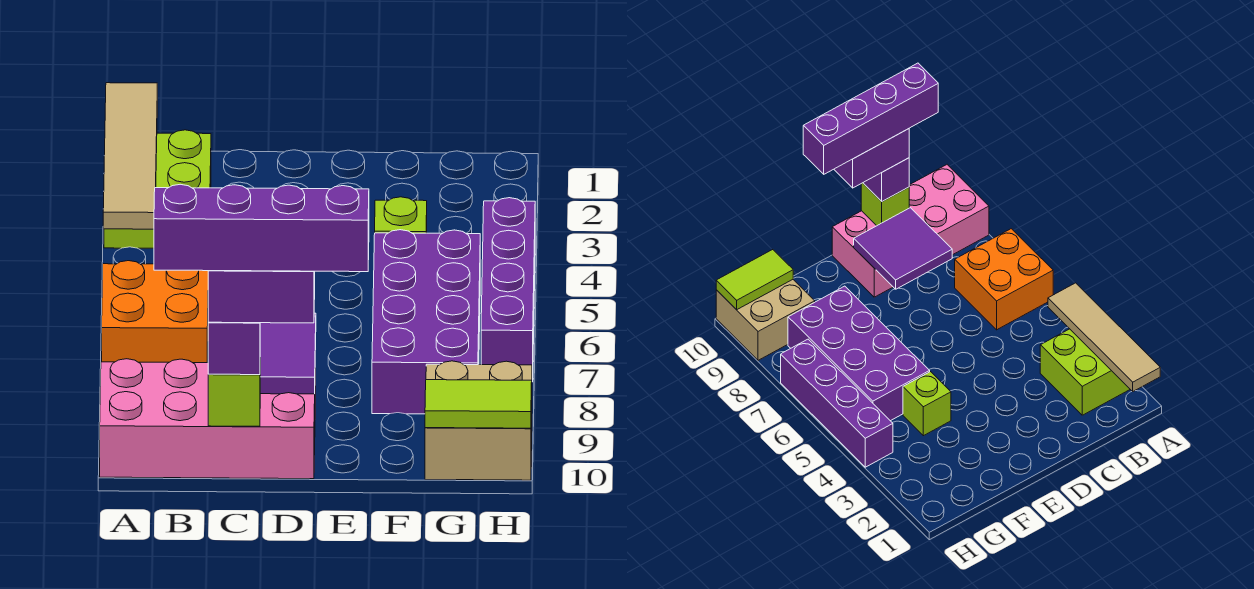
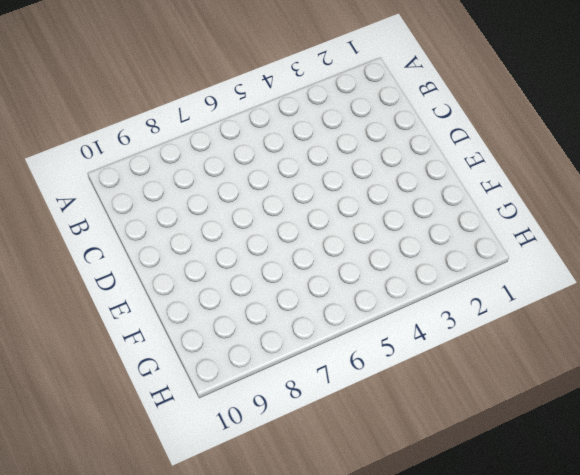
none -> lime brick A2:B3 level 1
none -> orange brick A6:B7 level 1
none -> pink brick A9:D10 level 1

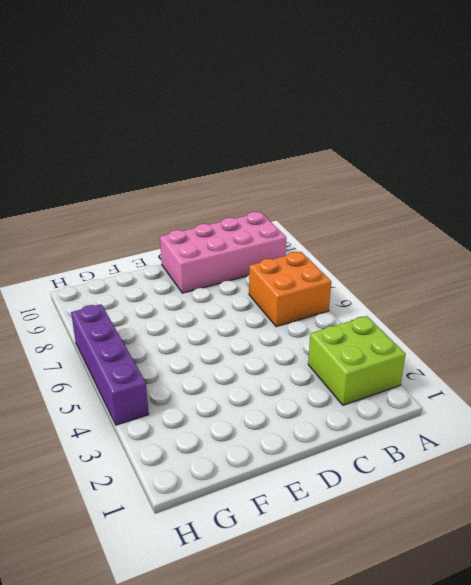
none -> lime brick F4 level 1
none -> purple brick F5:G8 level 1
none -> tan brick G9:H10 level 1

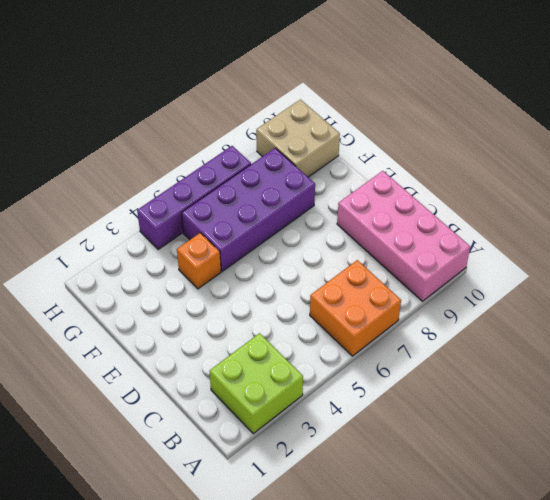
orange brick F4 level 1 -> lime brick F4 level 1
none -> tan tile A1:A4 level 2
none -> purple tile C8:D9 level 2
none -> lime brick C10 level 2

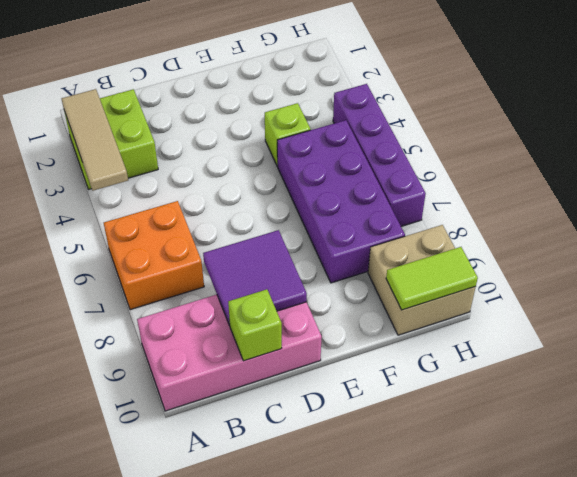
tan tile A2:A4 level 2 -> tan tile A1:A4 level 2
none -> purple brick C10 level 3
none -> purple brick C10:D10 level 4
none -> purple brick B10:E10 level 5

